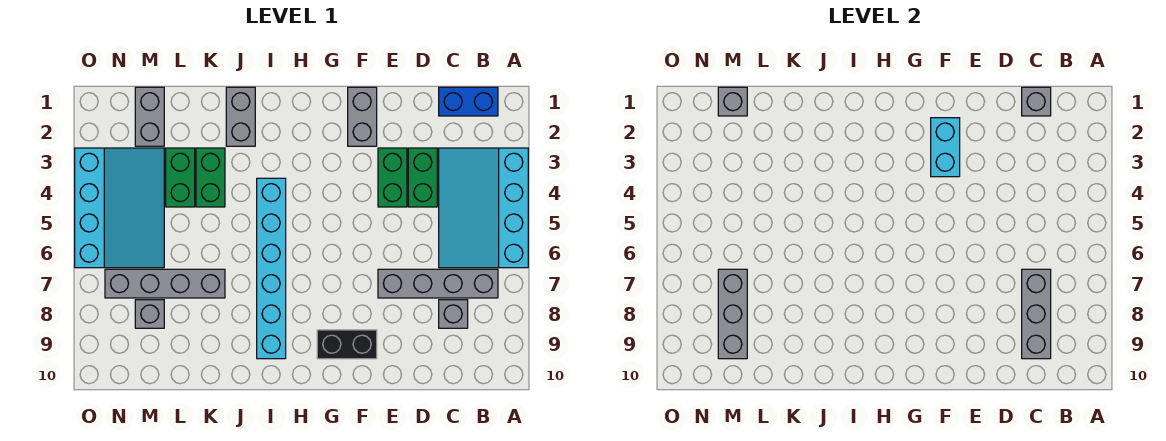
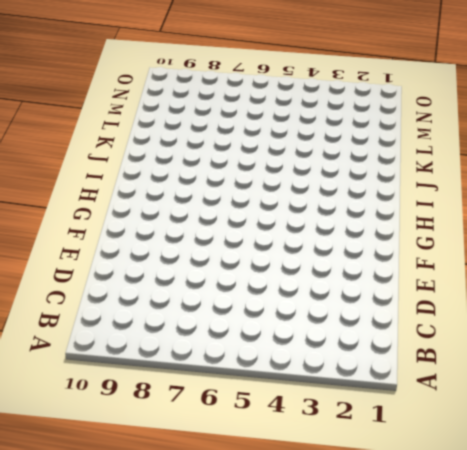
none -> cyan slope A3:C6 level 1 top A
none -> blue brick B1:C1 level 1
none -> grey brick B7:E7 level 1

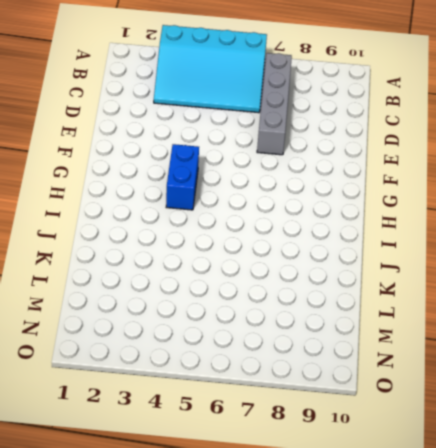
blue brick G4:H4 level 1 -> blue brick B1:C1 level 1
none -> grey brick C8 level 1
none -> green brick D3:D4 level 1
none -> green brick E3:E4 level 1

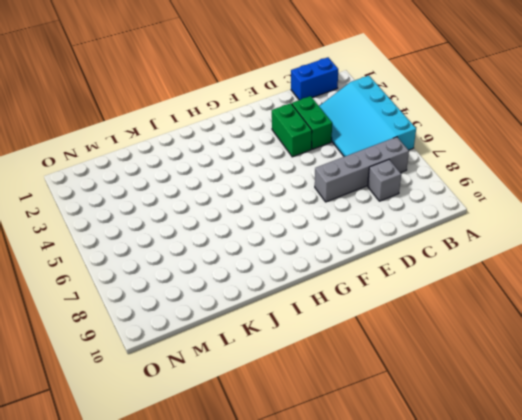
none -> grey brick F1:F2 level 1
none -> black brick F9:G9 level 1
none -> cyan brick I4:I9 level 1

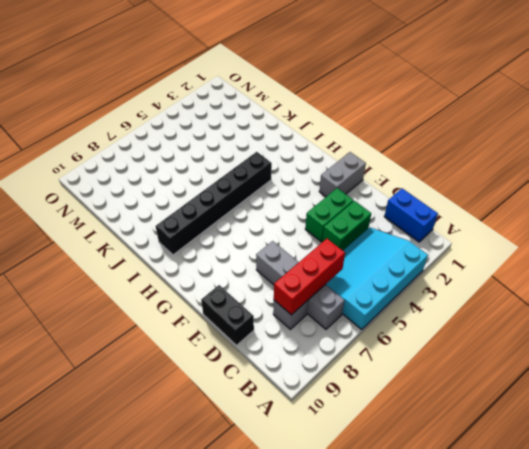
red brick C6:C8 level 2 -> grey brick C7:C9 level 2
black brick D10:E10 level 1 -> black brick F9:G9 level 1
black brick I4:I9 level 1 -> cyan brick I4:I9 level 1
none -> grey brick J1:J2 level 1
none -> green brick K3:K4 level 1
none -> grey brick K7:N7 level 1

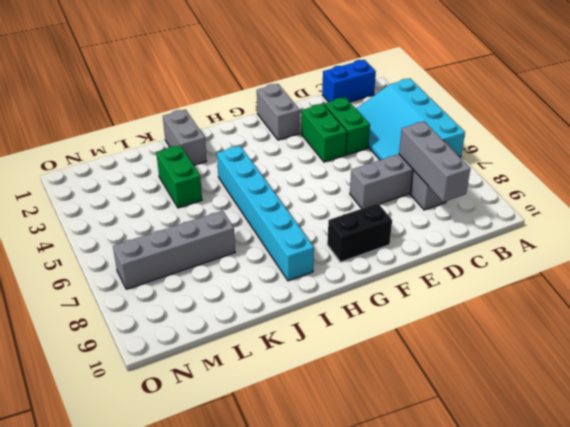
none -> green brick L3:L4 level 1
none -> grey brick M1:M2 level 1
none -> cyan slope M3:O6 level 1 top O

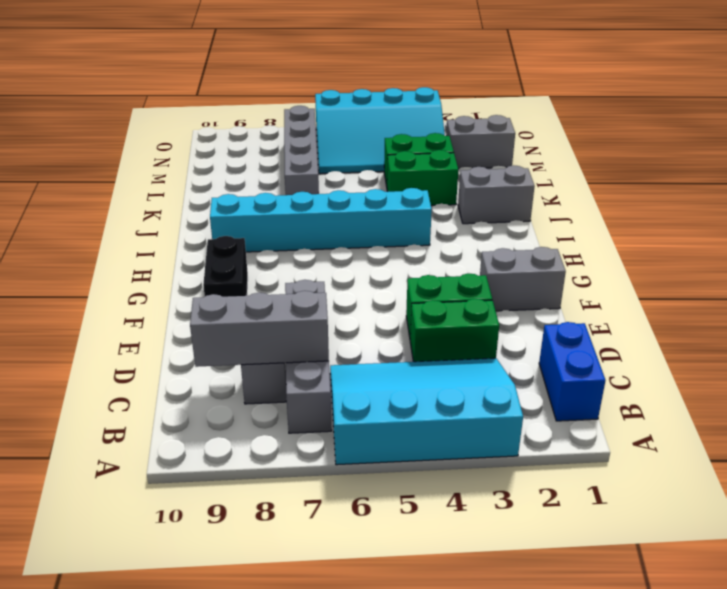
none -> grey brick M8 level 1
none -> grey brick C1 level 2
none -> cyan brick F2:F3 level 2

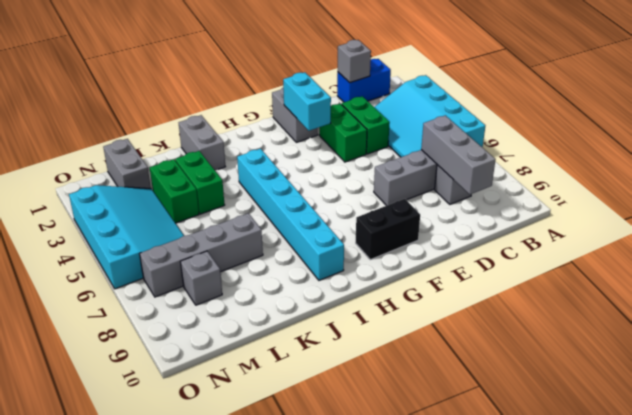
none -> grey brick M1 level 2
none -> grey brick M7:M9 level 2

